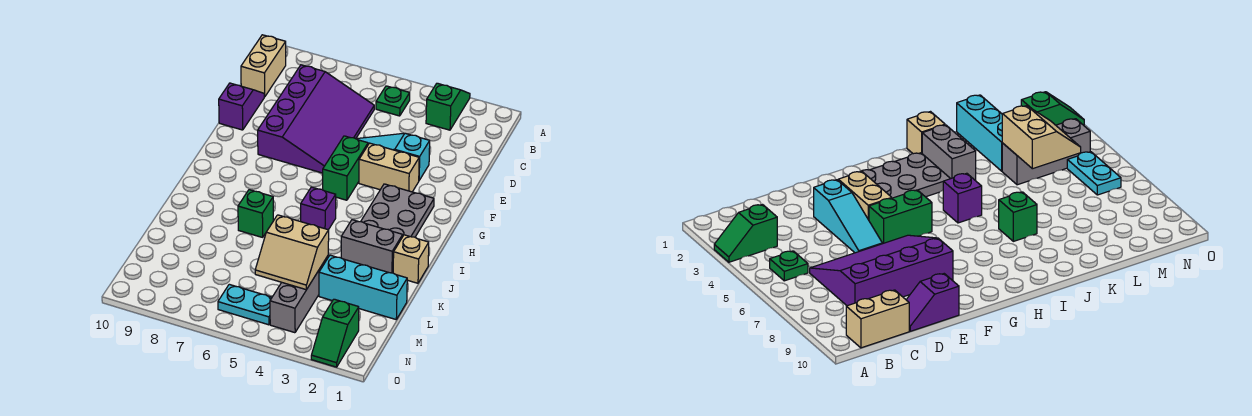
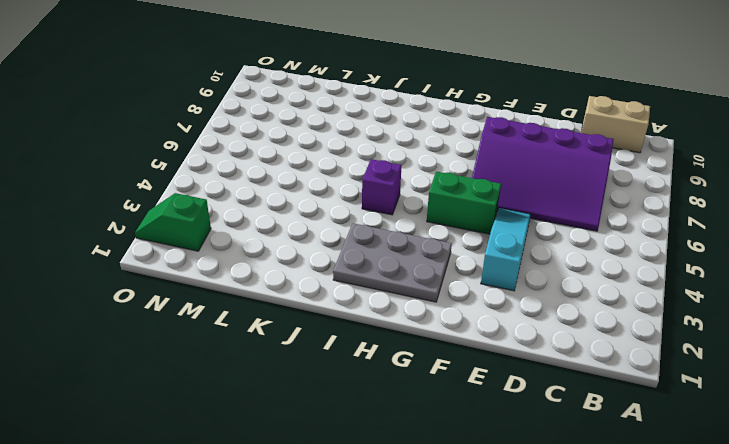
none -> green slope A3:B3 level 1 top B
none -> green plate B5 level 1
none -> purple slope D10:E10 level 1 top E

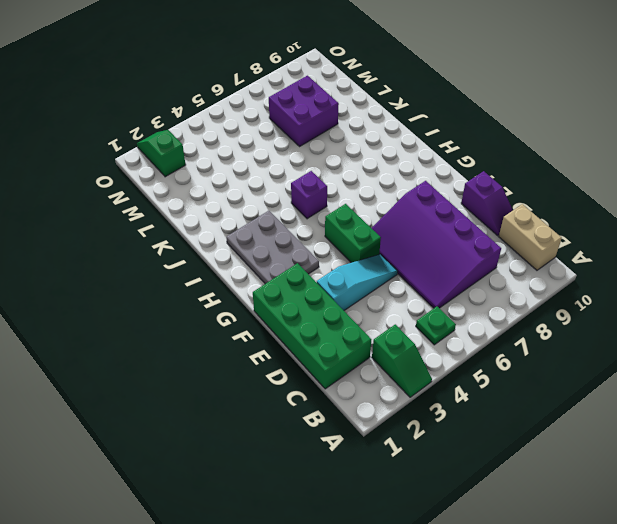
green brick C1:F2 level 1 -> none
purple brick L7:M8 level 1 -> none
none -> tan brick F3:F4 level 1
none -> tan brick J1 level 1
none -> grey brick J2:J3 level 1

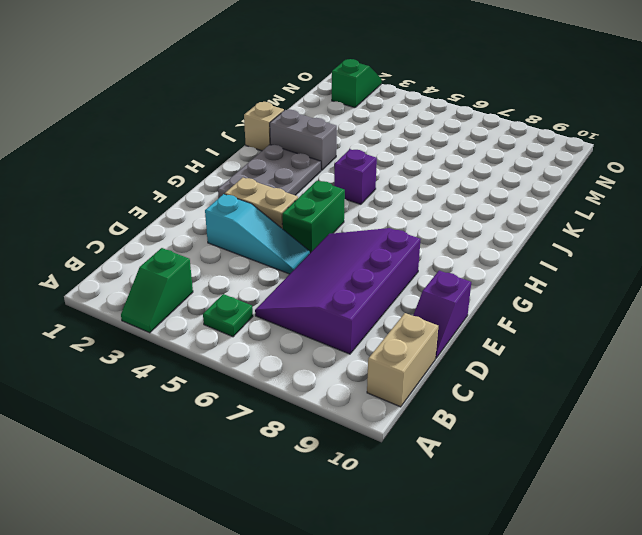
none -> green brick J7 level 1
none -> cyan brick L1:L3 level 1
none -> grey brick L4:N4 level 1

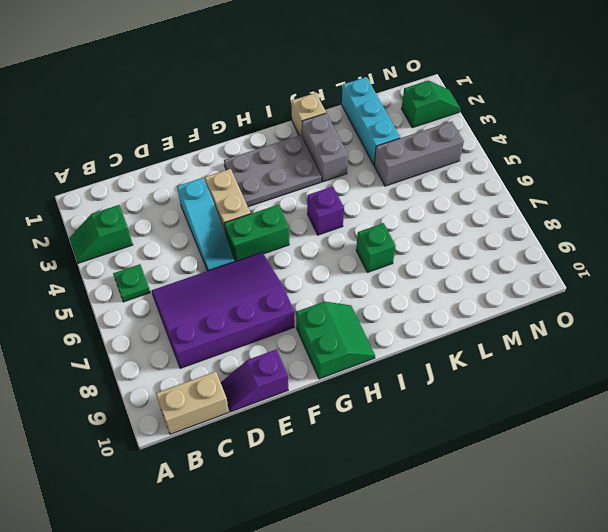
green slope G9:H10 level 1 top G -> none
none -> cyan plate N5:N6 level 1
none -> tan slope L4:M5 level 2 top L

